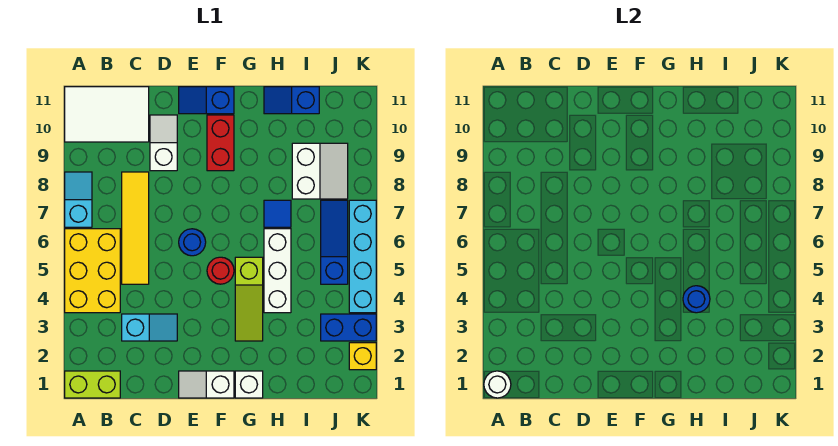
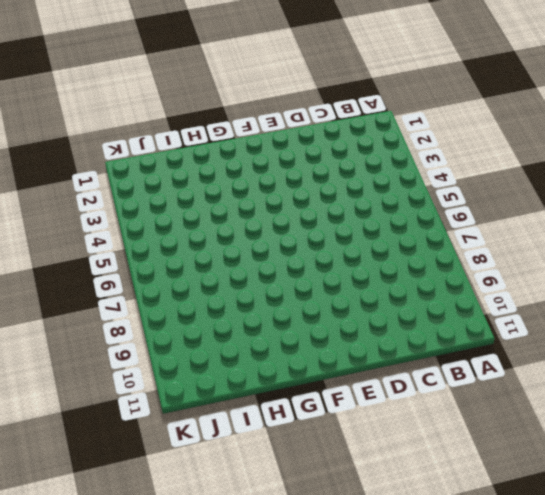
none -> lime brick A1:B1 level 1
none -> yellow brick A4:B6 level 1
none -> cyan slope A7:A8 level 1 top 7

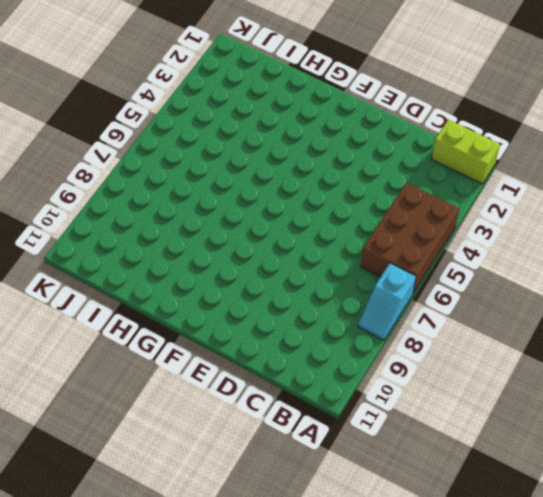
brown brick A4:B6 level 1 -> yellow brick A4:B6 level 1
none -> white tile A10:C11 level 1
none -> cyan slope C3:D3 level 1 top C
none -> yellow tile C5:C8 level 1

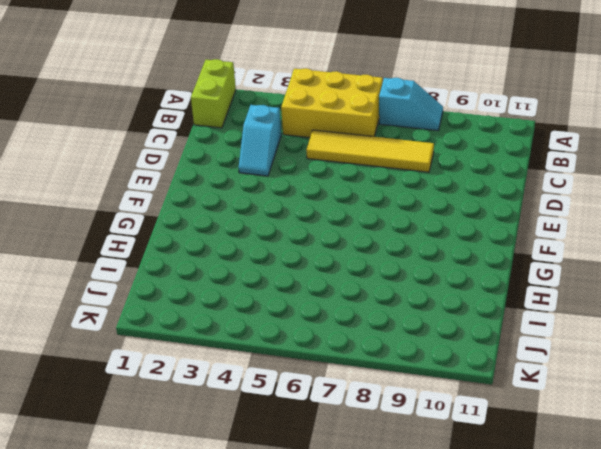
none -> white tile A10:C11 level 1
none -> white slope D9:D10 level 1 top 9
none -> white slope E1:F1 level 1 top F

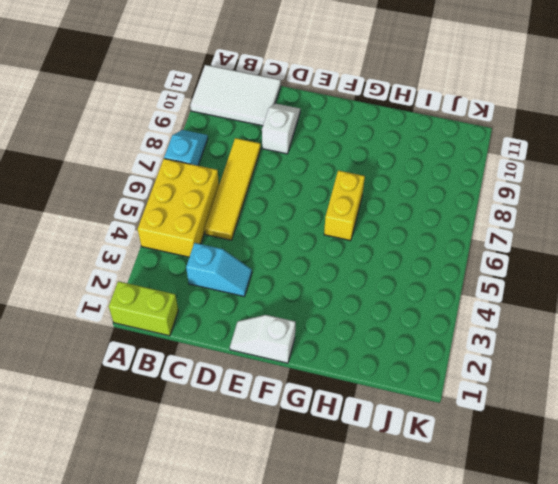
yellow brick G6:G7 level 1 -> none
none -> blue round brick E6 level 1
none -> blue slope E11:F11 level 1 top F
none -> red round brick F5 level 1

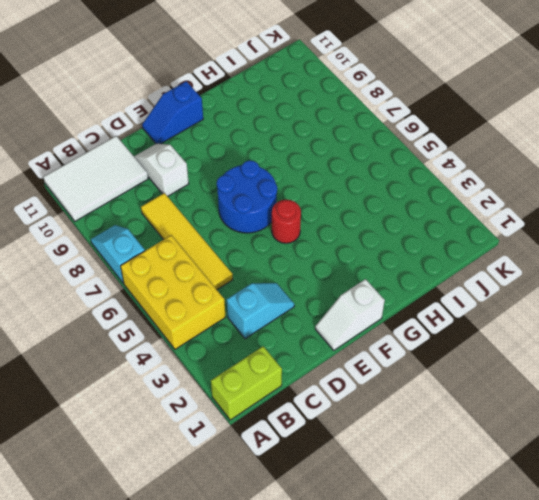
blue round brick E6:F7 level 1 -> blue round brick E6 level 1
none -> red brick F9:F10 level 1
none -> white brick G1 level 1
none -> lime slope G3:G5 level 1 top 5

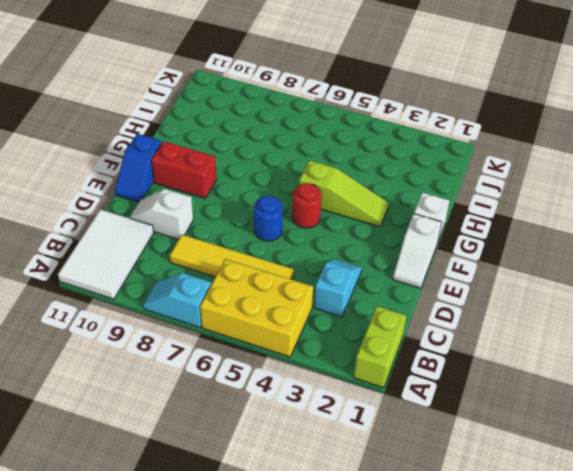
none -> white brick H4:H6 level 1
none -> blue tile H7 level 1
none -> blue slope H11:I11 level 1 top I

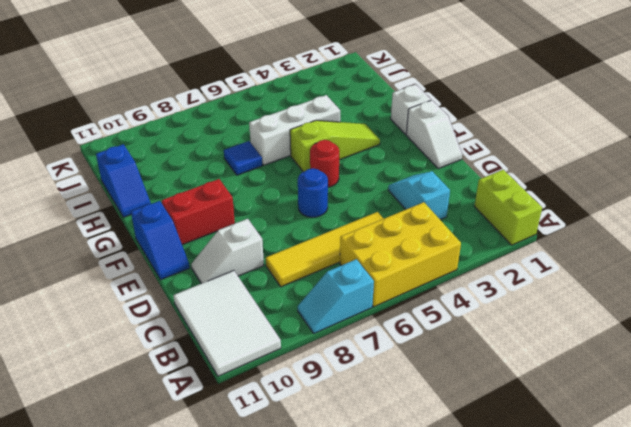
none -> white slope I8:J9 level 1 top I
none -> blue brick J3:K3 level 1
none -> blue slope J5:J7 level 1 top 5

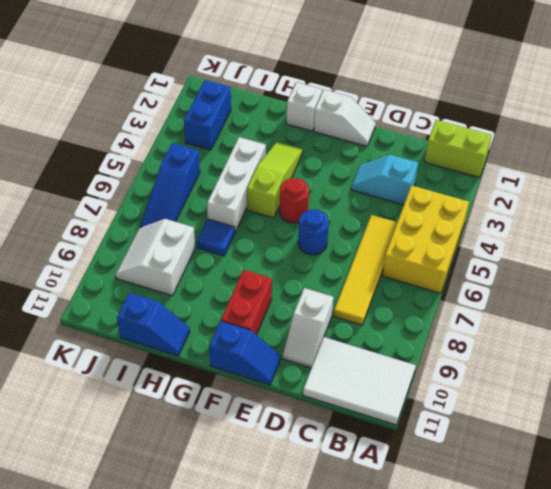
blue brick J2:J3 level 1 -> blue brick J3:K3 level 1
none -> cyan slope A7:A8 level 1 top 7
none -> yellow brick K2 level 1
none -> cyan brick K4:K7 level 1

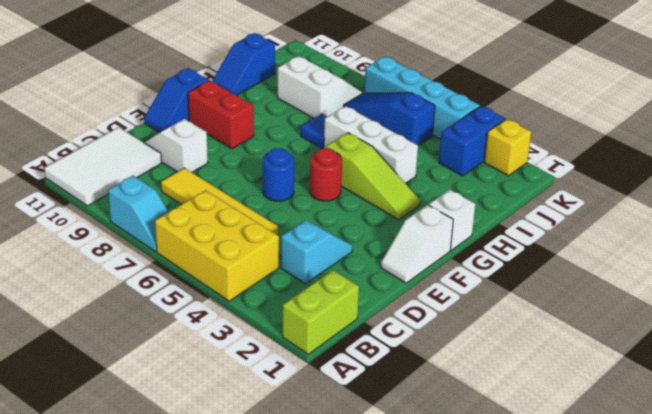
cyan slope A7:A8 level 1 top 8 -> cyan slope A7:A8 level 1 top 7
none -> white round brick A1 level 2
none -> blue round brick H4 level 2

